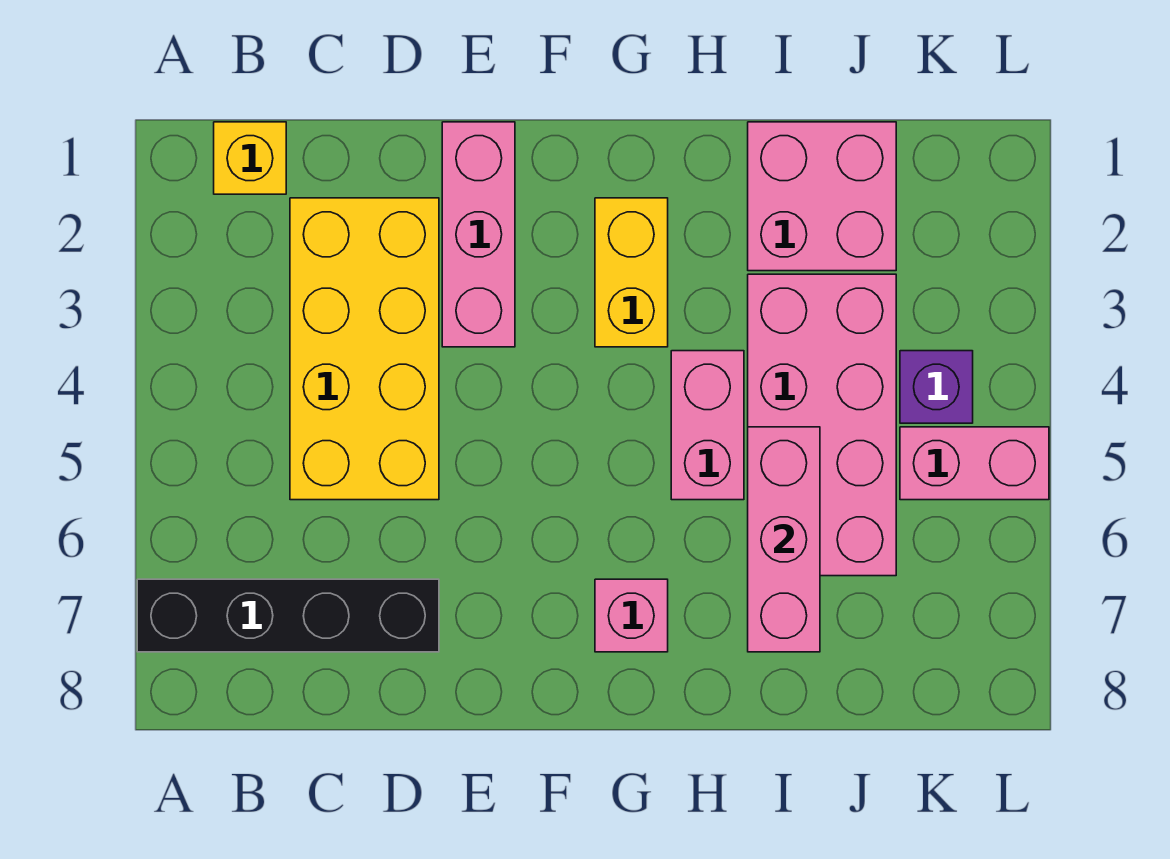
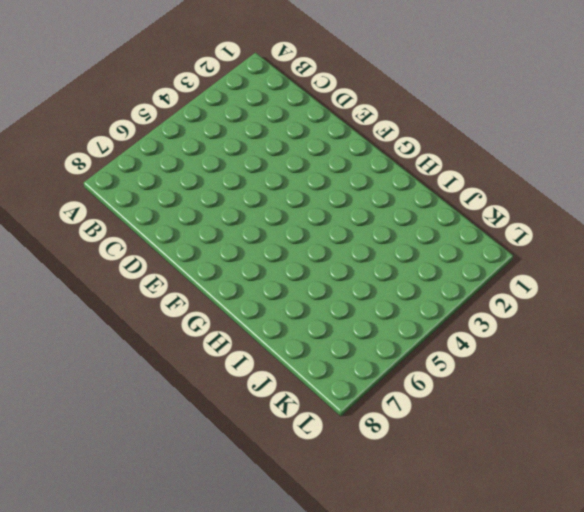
none -> black brick A7:D7 level 1
none -> yellow brick B1 level 1
none -> yellow brick C2:D5 level 1

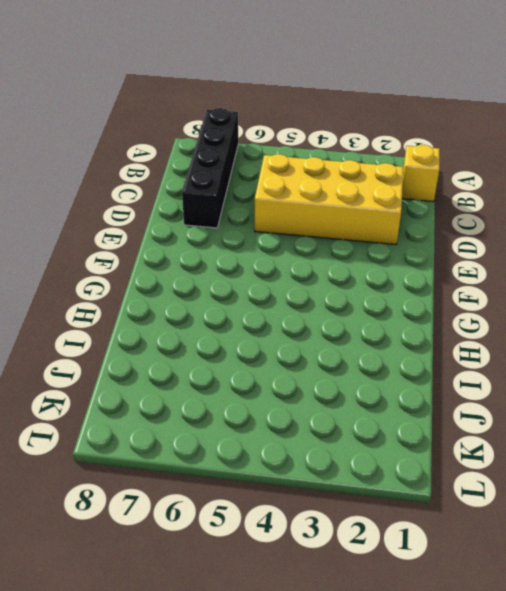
none -> pink brick E1:E3 level 1
none -> yellow brick G2:G3 level 1
none -> pink brick G7 level 1

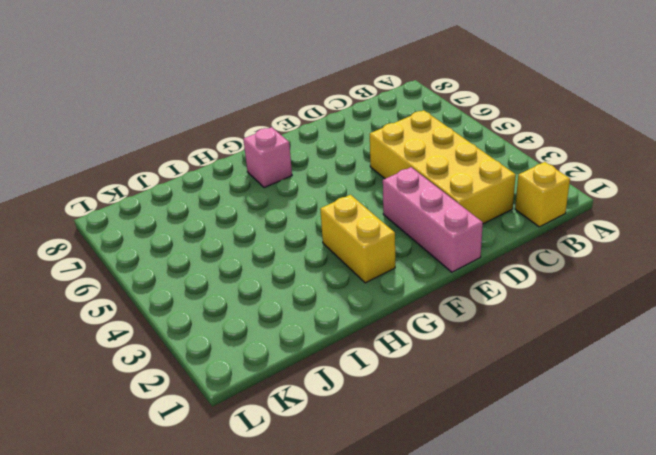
none -> black brick A7:D7 level 1
none -> pink brick H4:H5 level 1
none -> pink brick I1:J2 level 1

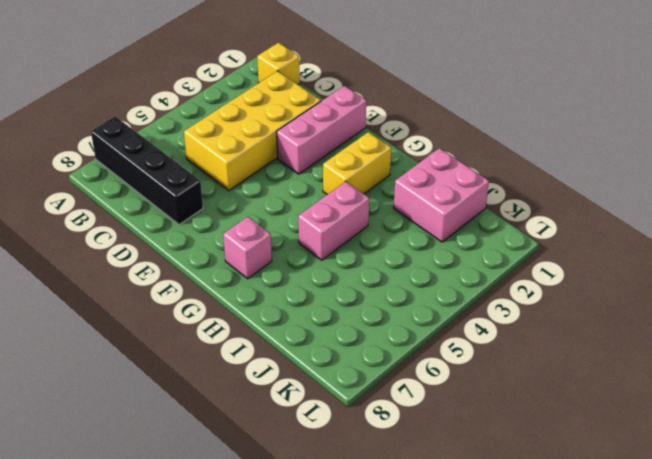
none -> pink brick I3:J6 level 1
none -> purple brick K4 level 1
none -> pink brick K5:L5 level 1

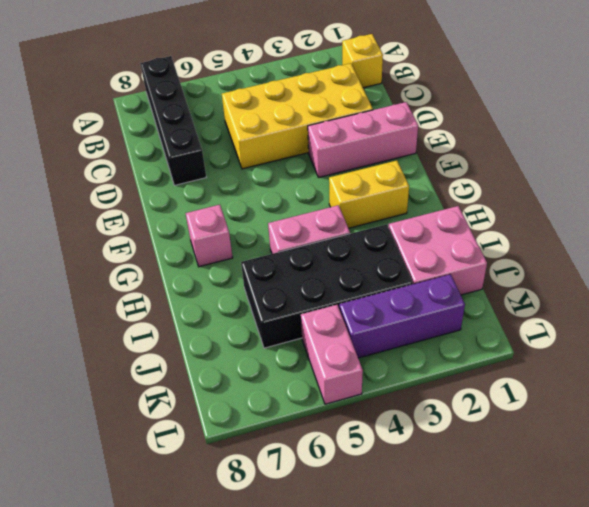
black brick I3:J6 level 1 -> pink brick I3:J6 level 1
purple brick K2:K4 level 1 -> purple brick K4 level 1
none -> pink brick I5:I7 level 2

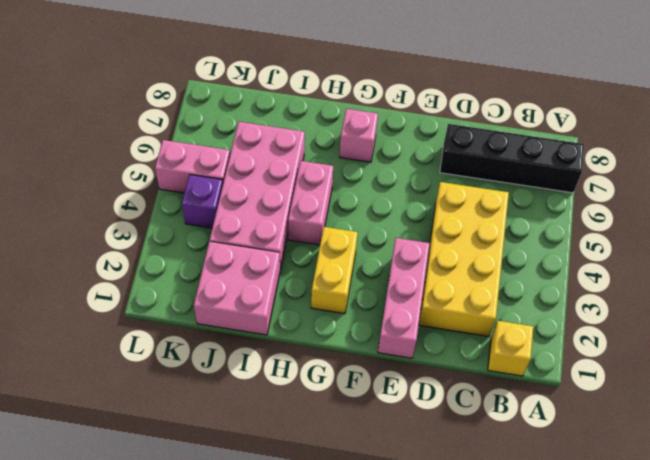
none -> pink brick I5:I7 level 2

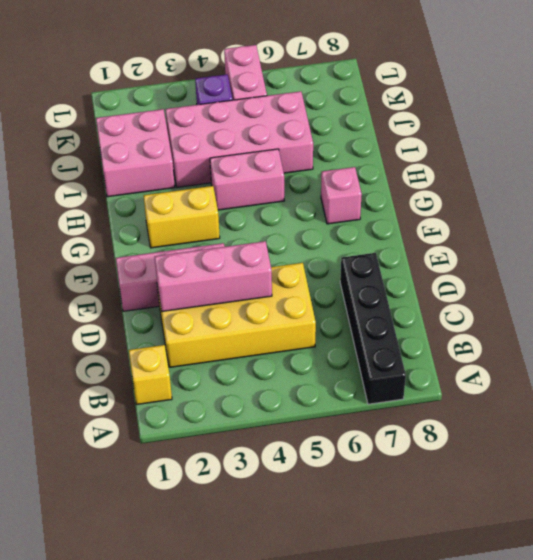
pink brick D2:D4 level 2 -> pink brick I5:I7 level 2

